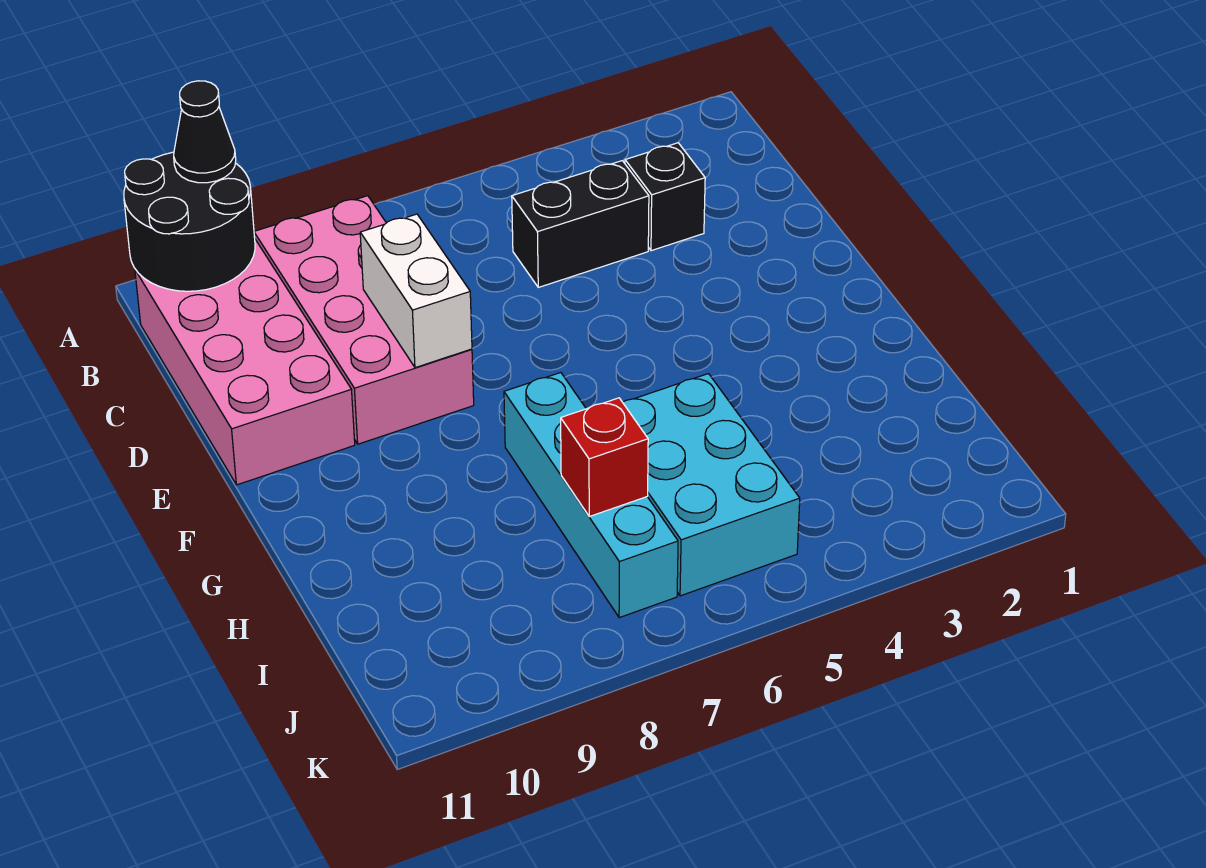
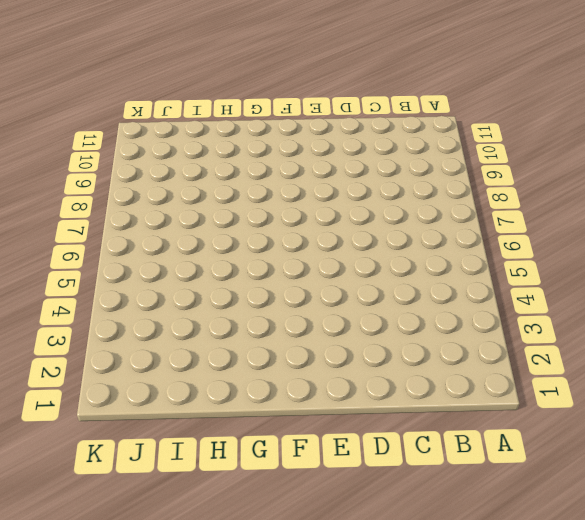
none -> pink brick B8:E9 level 1
none -> pink brick B10:E11 level 1

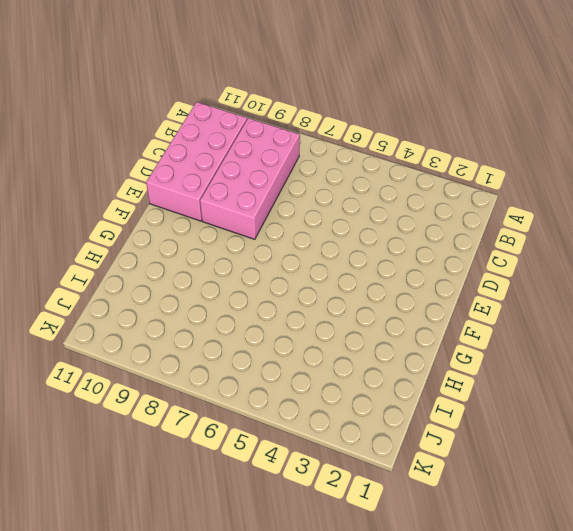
none -> black brick C3 level 1
none -> black brick C4:C5 level 1

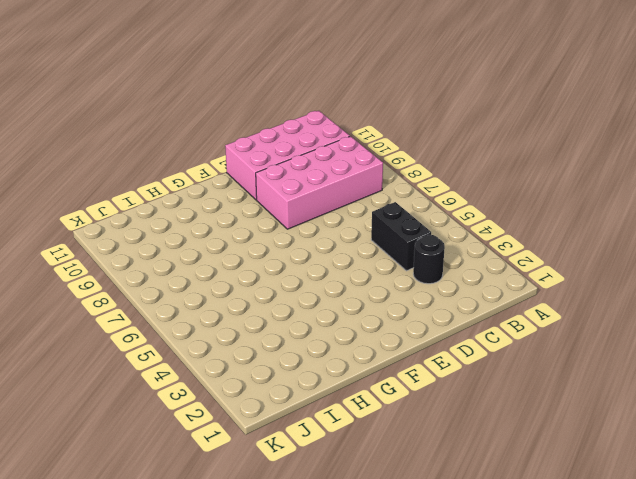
black round brick C3 level 1 -> black brick C3 level 1
none -> cyan brick G7:J7 level 1
none -> cyan brick H5:J6 level 1

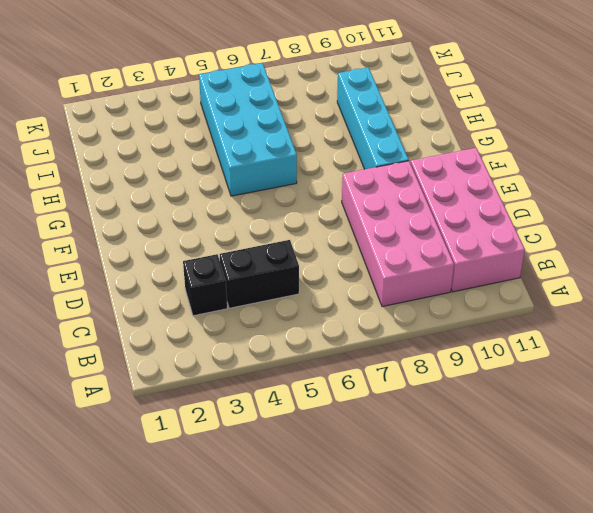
cyan brick F9:I9 level 1 -> cyan brick G7:J7 level 1
cyan brick G5:J6 level 1 -> cyan brick H5:J6 level 1
none -> black round brick A10:B11 level 2
none -> white brick D8:E8 level 2

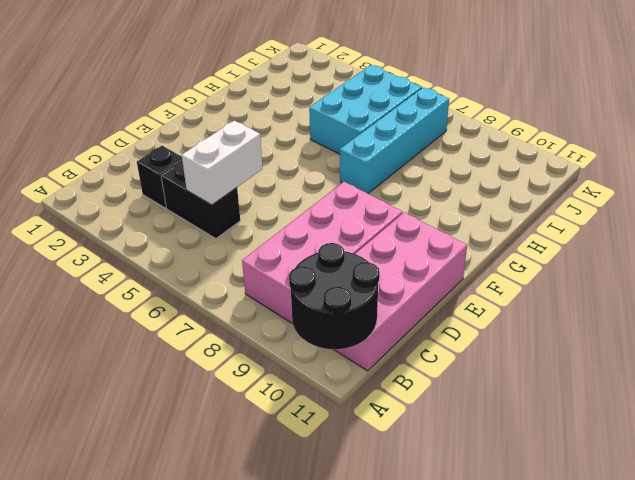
white brick C5:D5 level 2 -> white brick D8:E8 level 2
none -> red brick I7 level 2
none -> black cone A10 level 3

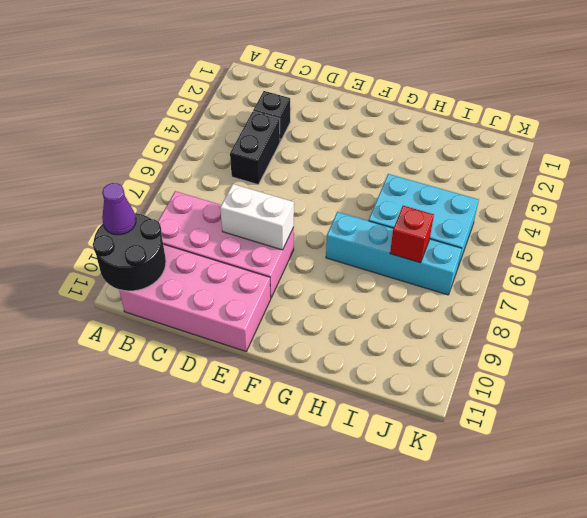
purple cone A10 level 3 -> black cone A10 level 3

